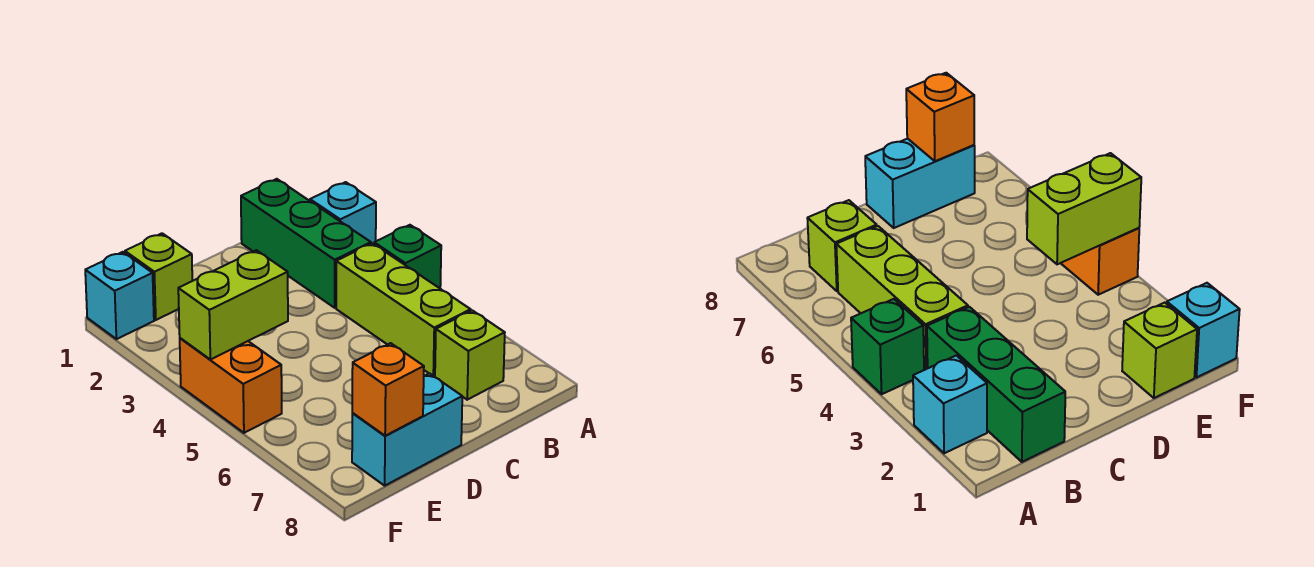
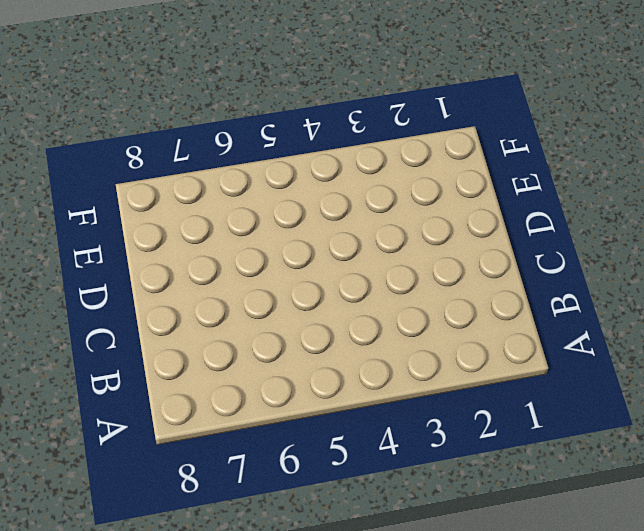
none -> cyan brick A2 level 1
none -> green brick A4 level 1

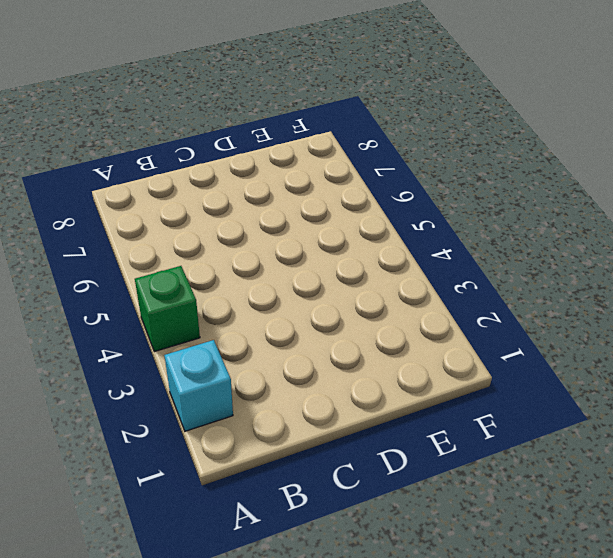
none -> green brick B1:B3 level 1
none -> lime brick B4:B6 level 1

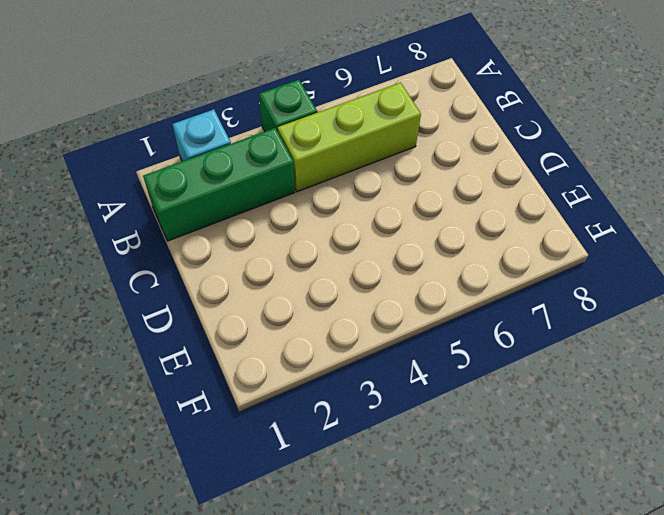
none -> lime brick B7 level 1
none -> cyan brick D8:E8 level 1

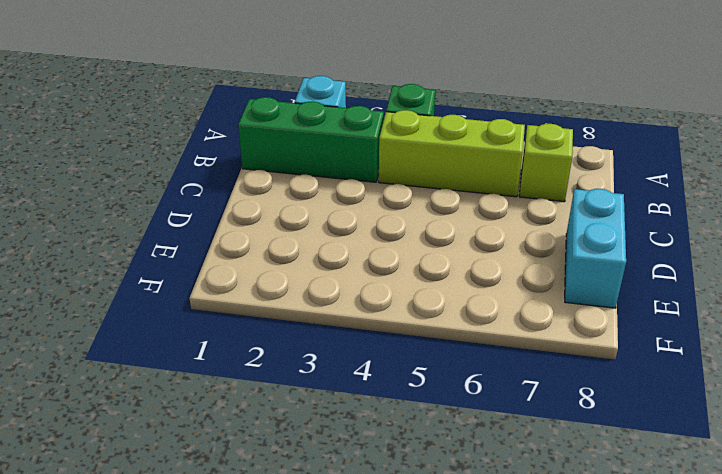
none -> lime brick E1 level 1
none -> cyan brick F1 level 1

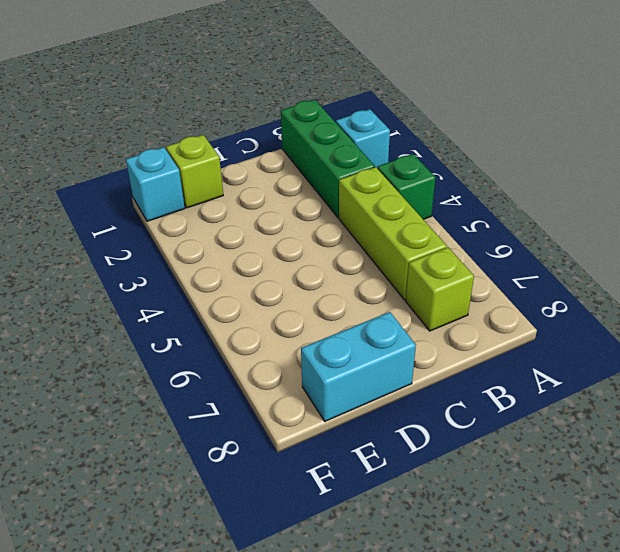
none -> orange brick F4:F5 level 1
none -> lime brick E4:F4 level 2

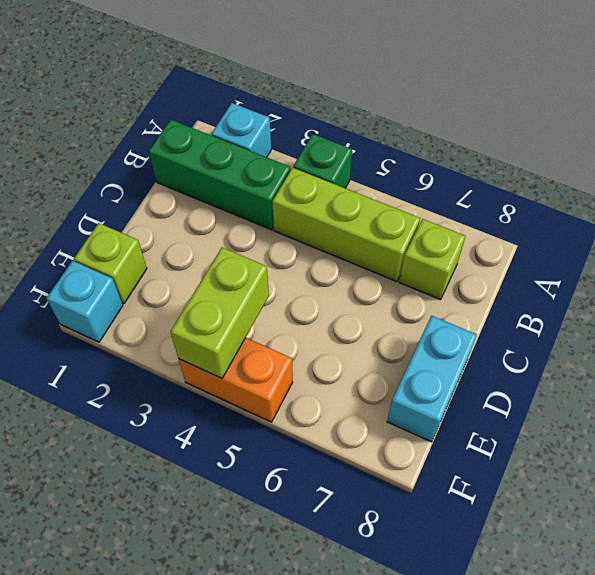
none -> orange brick E8 level 2

